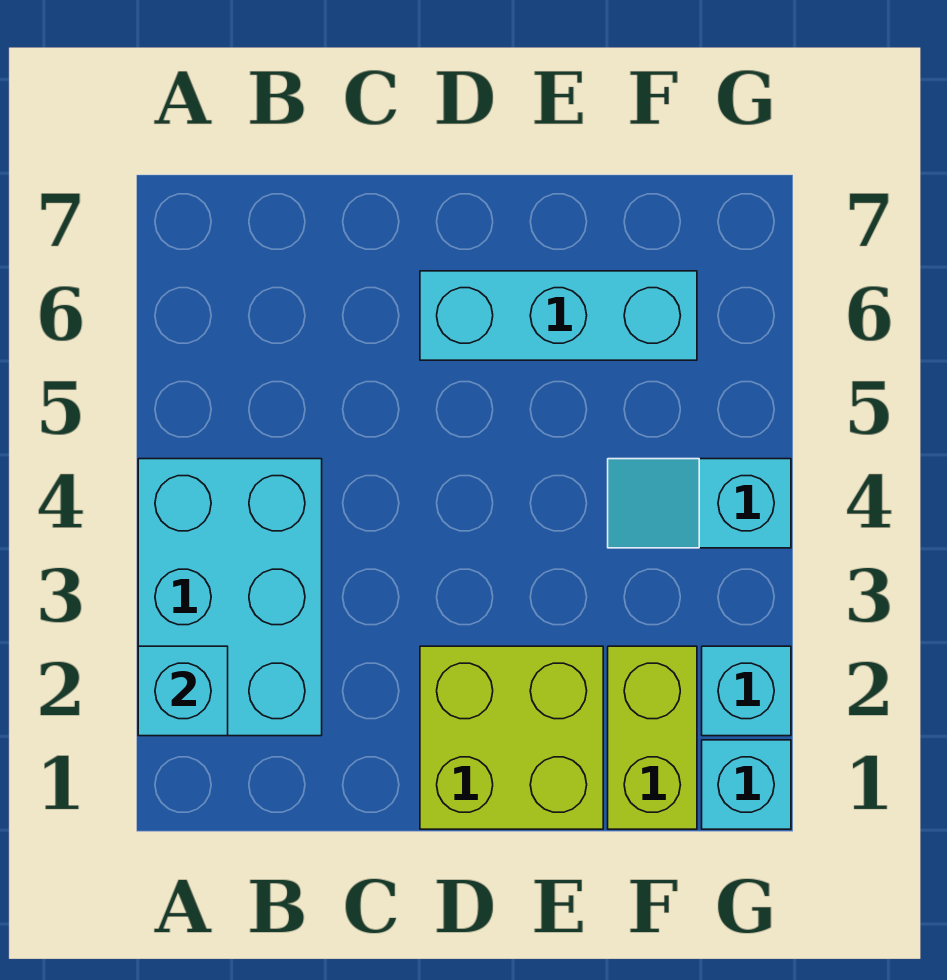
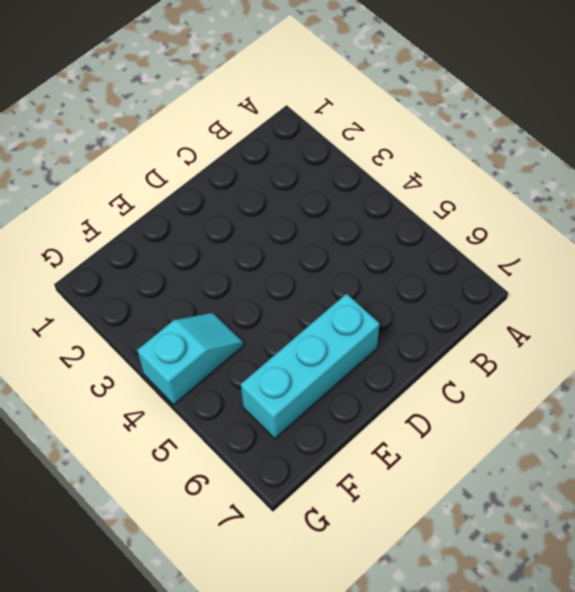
none -> cyan brick A2:B4 level 1
none -> lime brick D1:E2 level 1

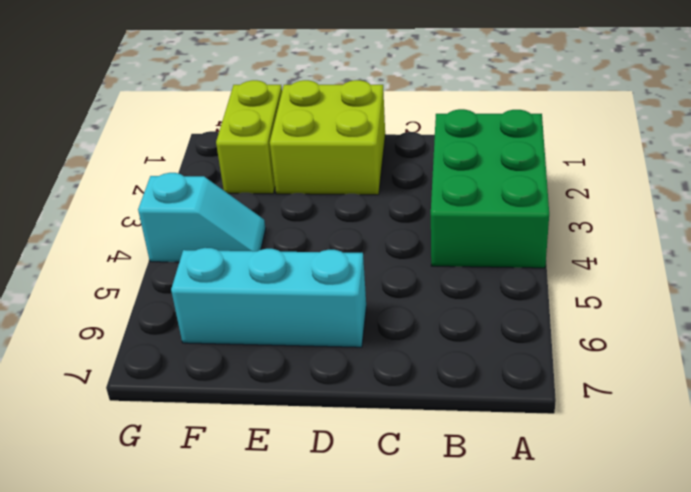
green brick A2:B4 level 1 -> cyan brick A2:B4 level 1
none -> cyan brick G1 level 1
none -> cyan brick G2 level 1

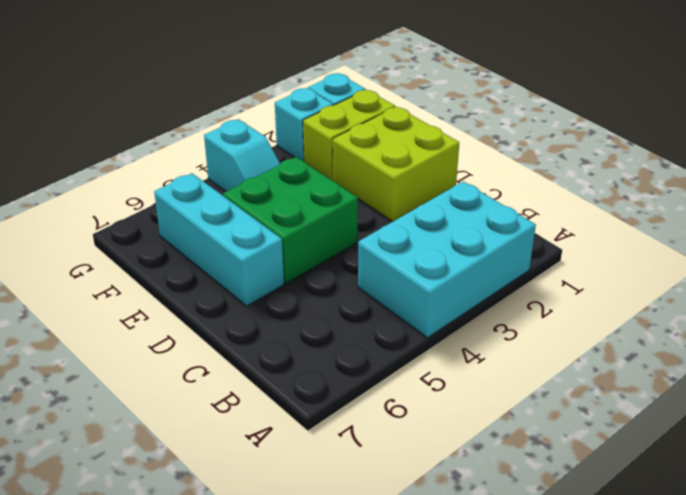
green brick D4:E5 level 1 -> none
none -> cyan brick A2 level 2

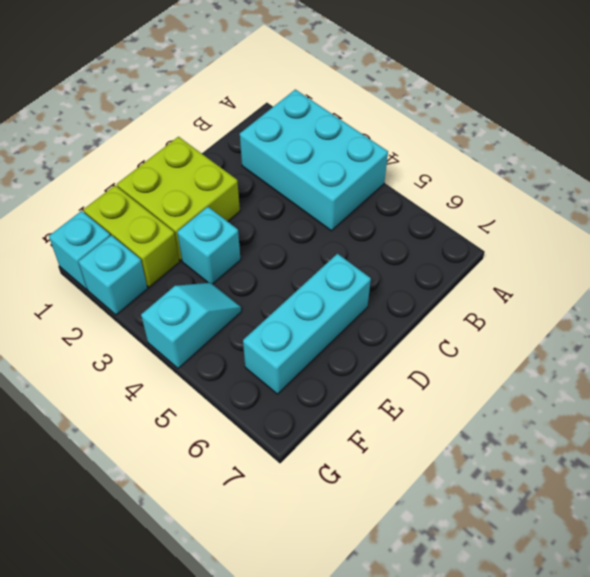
cyan brick E3 level 1 -> cyan brick A2 level 2

